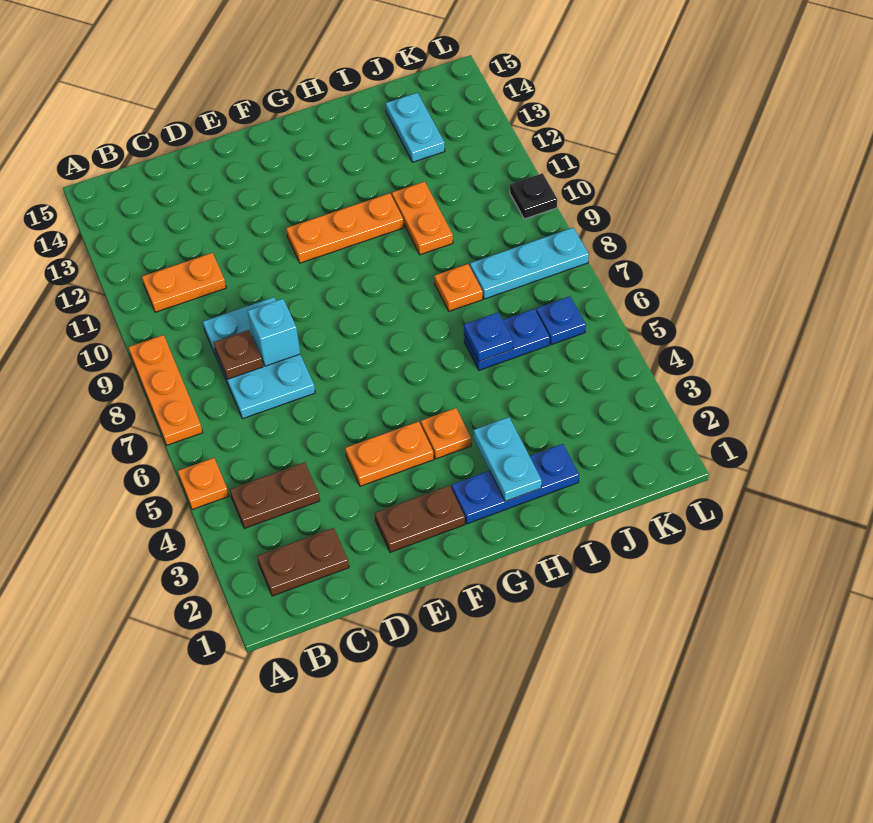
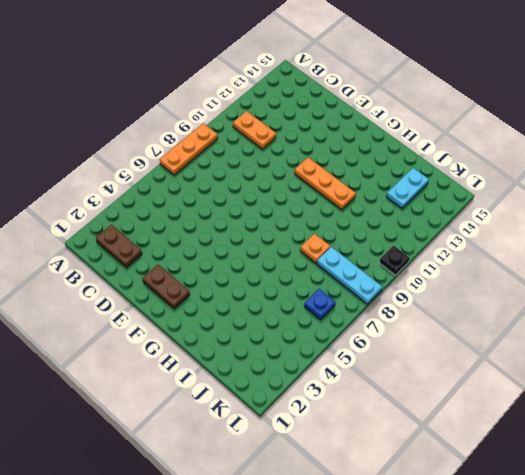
none -> orange plate A5 level 1
none -> brown plate B4:C4 level 1
none -> cyan plate C7:D9 level 1

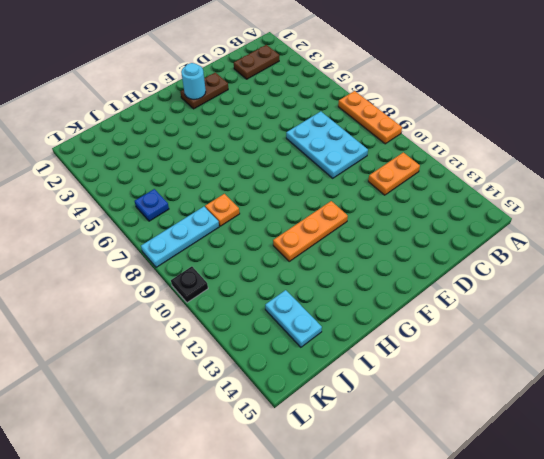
cyan round brick F2 level 2 -> none
none -> orange plate A5 level 1
none -> brown plate B4:C4 level 1
none -> orange plate E4:F4 level 1

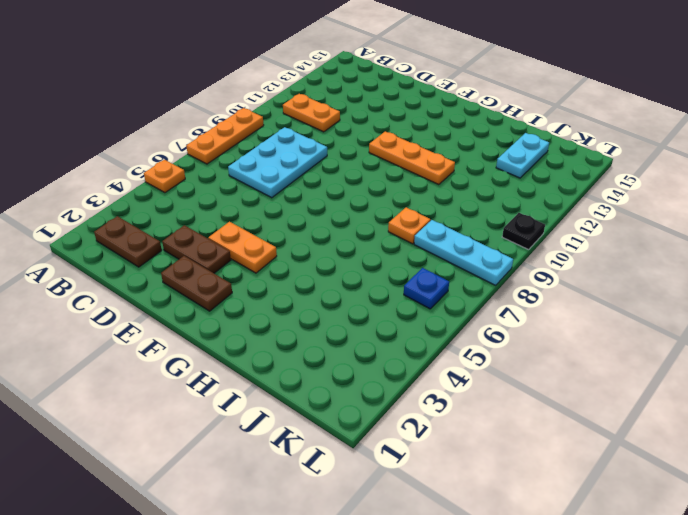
brown plate D3:E3 level 1 -> brown plate B4:C4 level 1
none -> blue plate G2:I2 level 1
none -> orange plate G4 level 1
none -> blue plate I6:J6 level 1

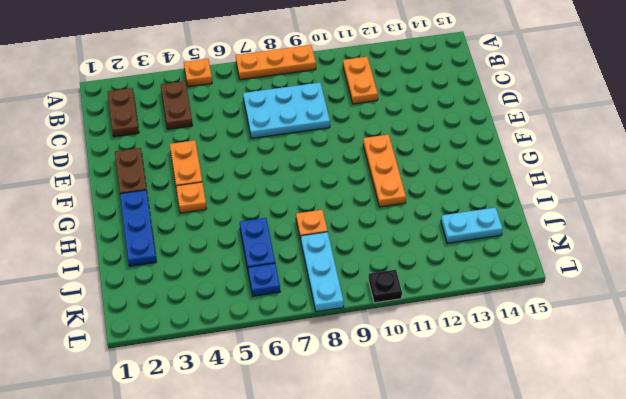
none -> orange plate I10:I11 level 1
none -> brown plate C8 level 2
none -> cyan brick D8 level 2

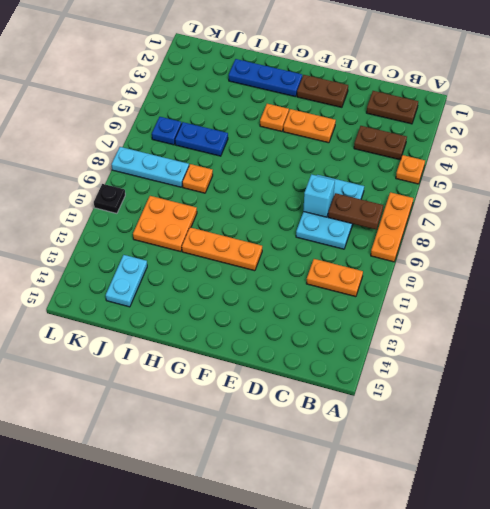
brown plate B8:C8 level 2 -> brown plate C8 level 2
orange plate I10:J11 level 1 -> orange plate I10:I11 level 1
none -> cyan plate H2:H3 level 2
none -> blue plate I6 level 2

